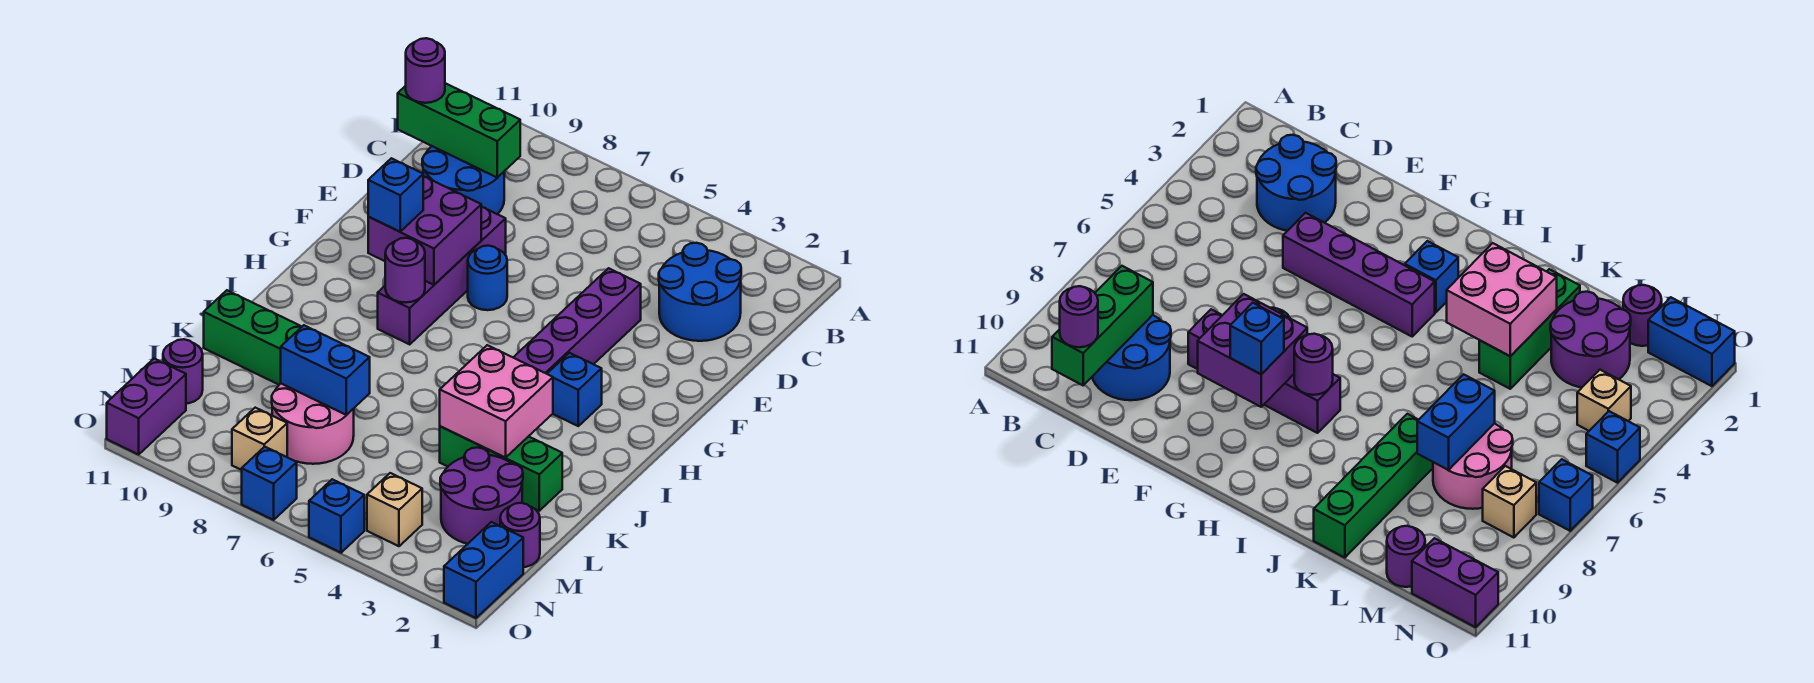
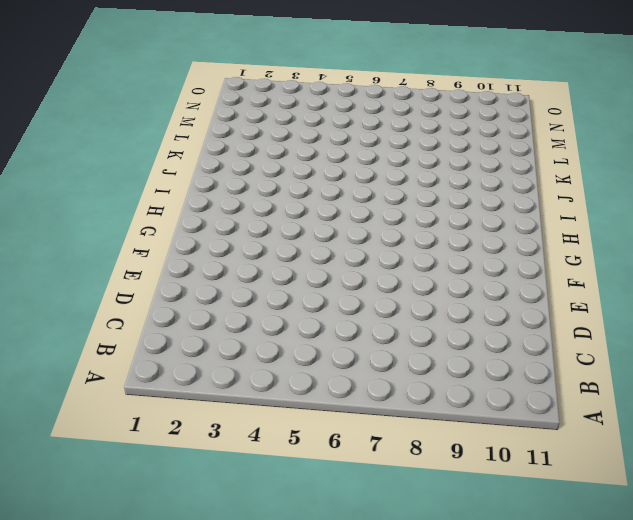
none -> blue round brick C2:D3 level 1
none -> blue round brick C9:D10 level 1
none -> purple brick E4:H4 level 1

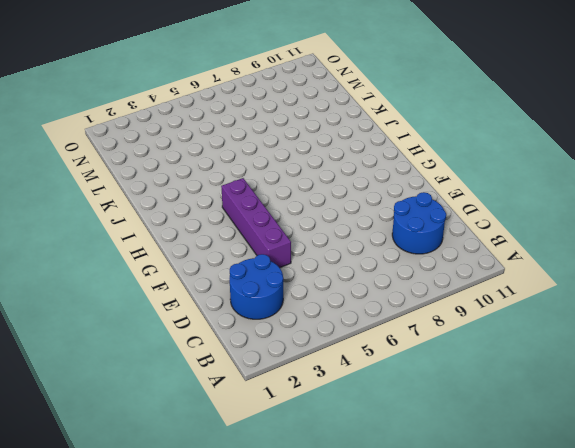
none -> purple brick E8:H8 level 1
none -> blue round brick F7 level 1
none -> blue brick H3 level 1

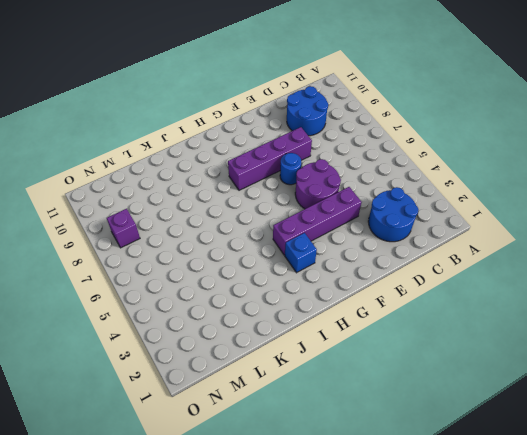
purple round brick E5:F6 level 1 -> purple round brick L2:M3 level 1
purple brick N8 level 1 -> tan brick N8 level 1
none -> green brick K2:K4 level 1
none -> green brick K8:K11 level 1
none -> pink round brick L7:M8 level 1

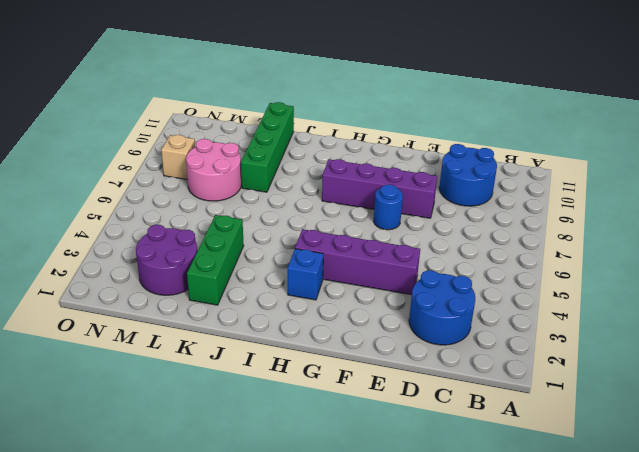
none -> purple round brick M1 level 1
none -> purple round brick M11 level 1
none -> blue brick N1:O1 level 1

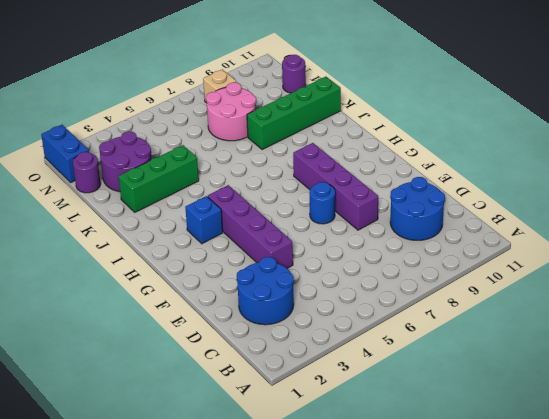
none -> tan brick N4 level 1
none -> purple brick N11:O11 level 1
none -> blue brick O5 level 1

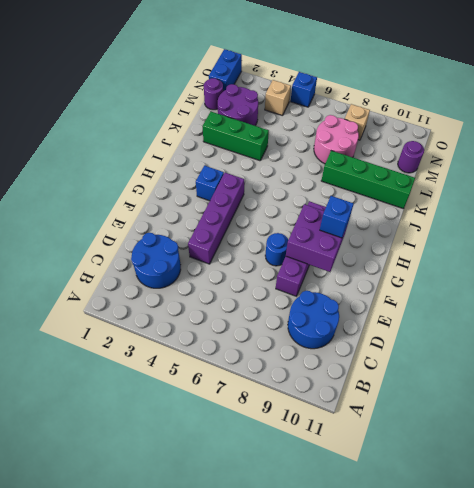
none -> purple brick N11:O11 level 1
none -> blue brick O7 level 1
none -> green brick C9:C11 level 2

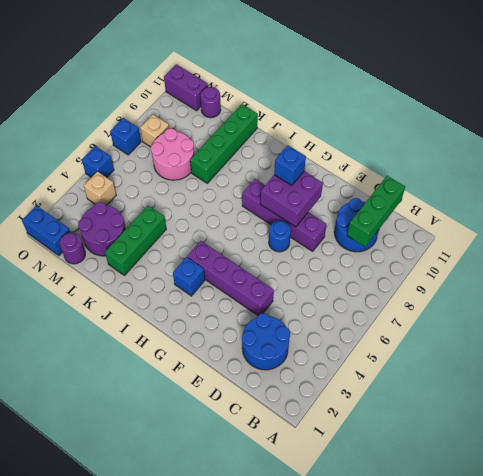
none -> purple round brick H8 level 2
none -> pink brick J3:K4 level 2
none -> blue brick L7:L8 level 2

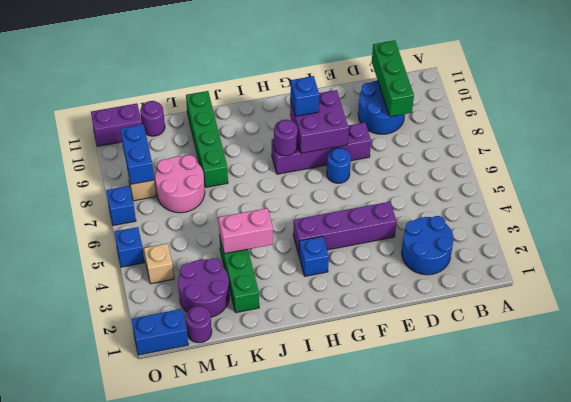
pink brick J4:K4 level 2 -> pink brick J3:K4 level 2
blue brick N8:N9 level 2 -> blue brick L7:L8 level 2
none -> purple round brick C11 level 3

